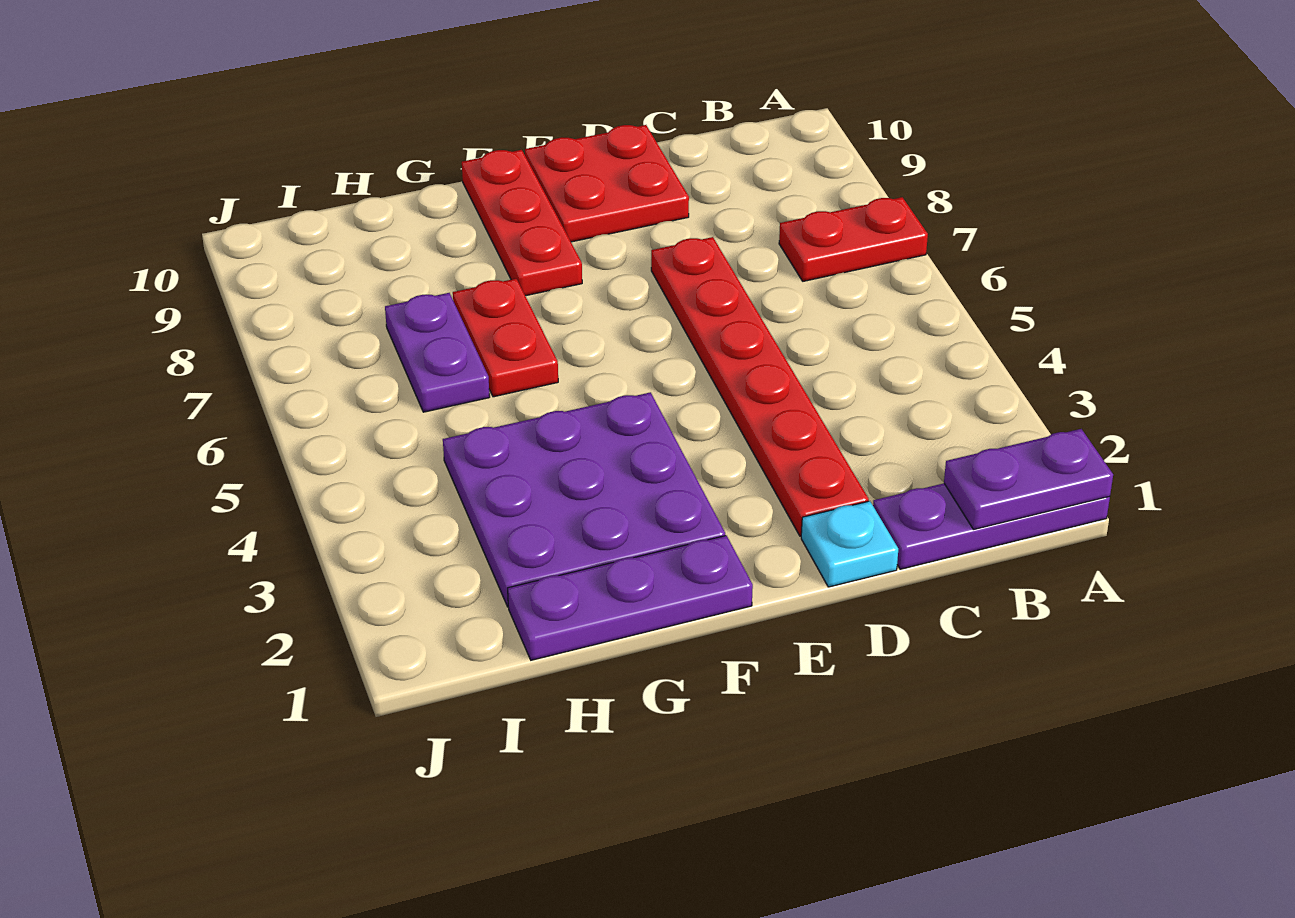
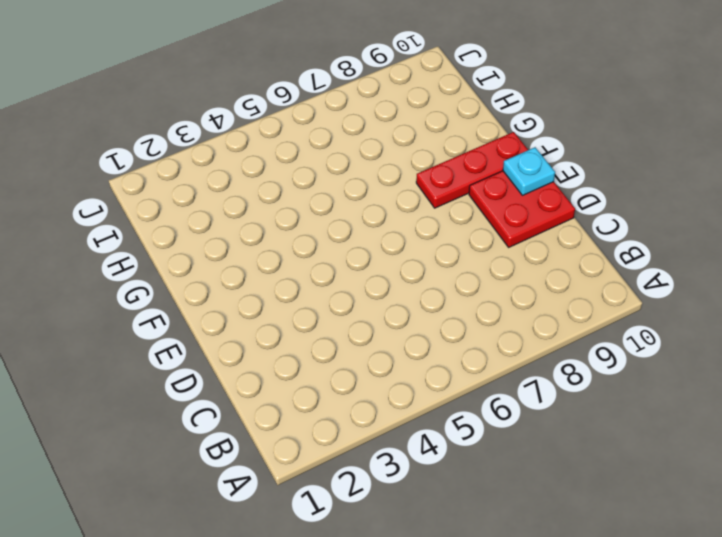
cyan plate E10 level 2 -> cyan plate D1 level 1
none -> purple plate A1:C1 level 1
none -> red plate A7:B7 level 1

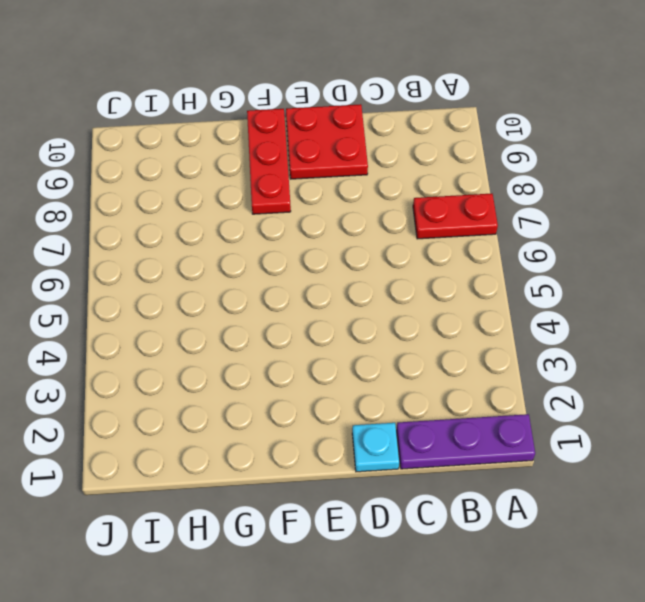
none -> red plate D2:D7 level 1
none -> purple plate F1:H1 level 1

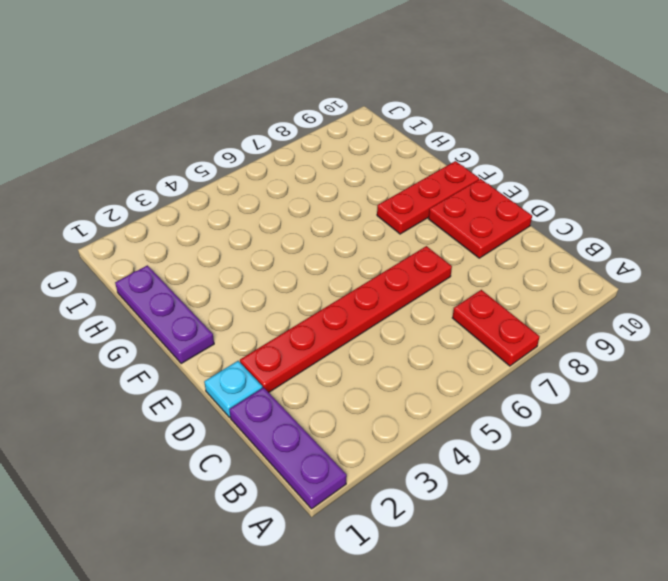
none -> purple plate F2:H4 level 1
none -> red plate G6:G7 level 1

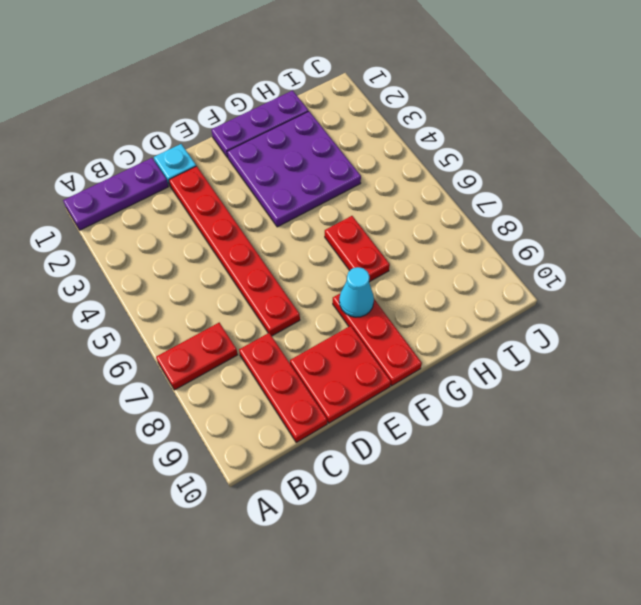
red plate C8:C10 level 1 -> none
cyan cone F8 level 2 -> none
none -> purple plate H6:H7 level 1
none -> purple plate A1:B1 level 2

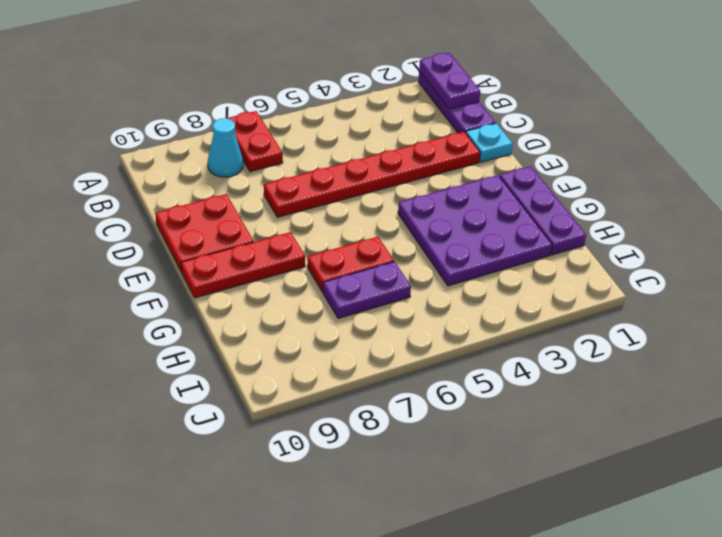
cyan cone B8 level 1 -> none

